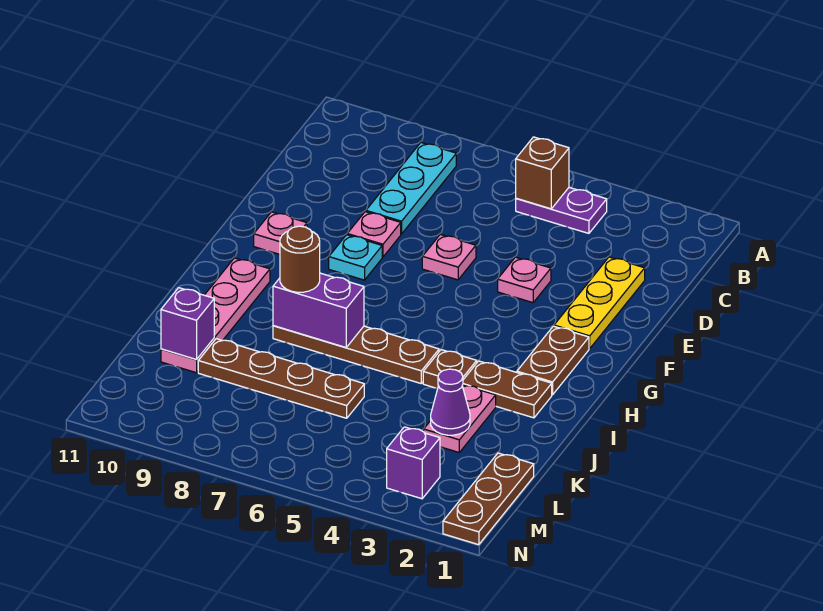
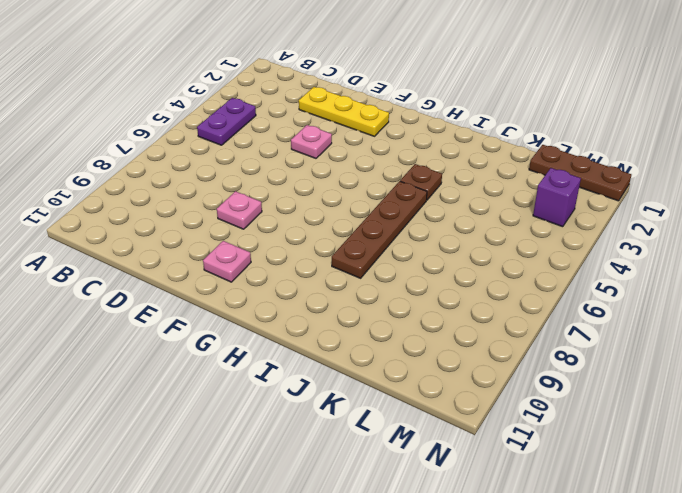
none -> cyan plate B8:D8 level 1
none -> pink plate E6 level 1
none -> cyan plate F8 level 1

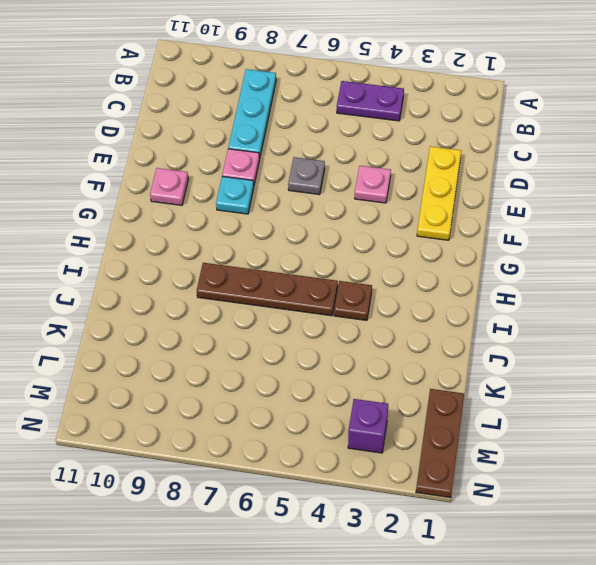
grey plate E6 level 1 -> pink plate E6 level 1
none -> brown plate G2:H2 level 1
none -> pink plate H10:K10 level 1
none -> brown plate I2:I3 level 1

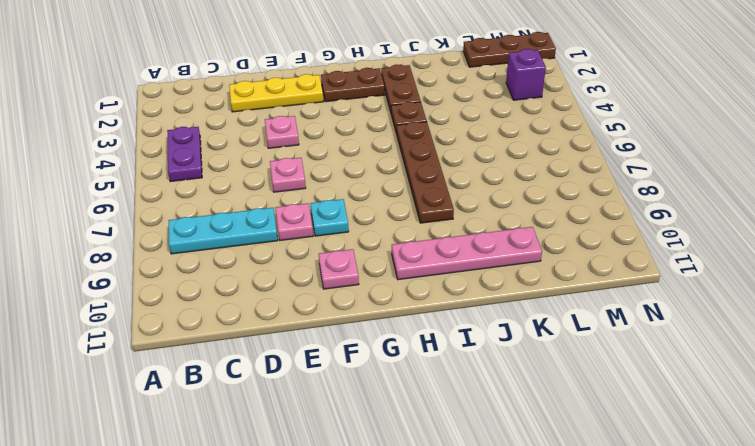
none -> pink plate J3:K3 level 1
none -> brown plate K6:K9 level 1
none -> brown brick B5 level 2

